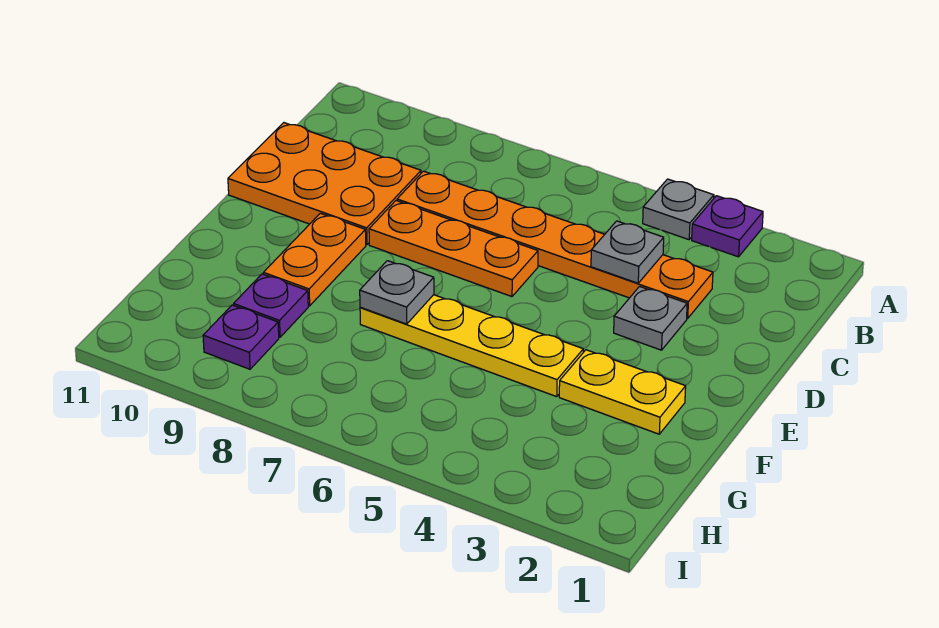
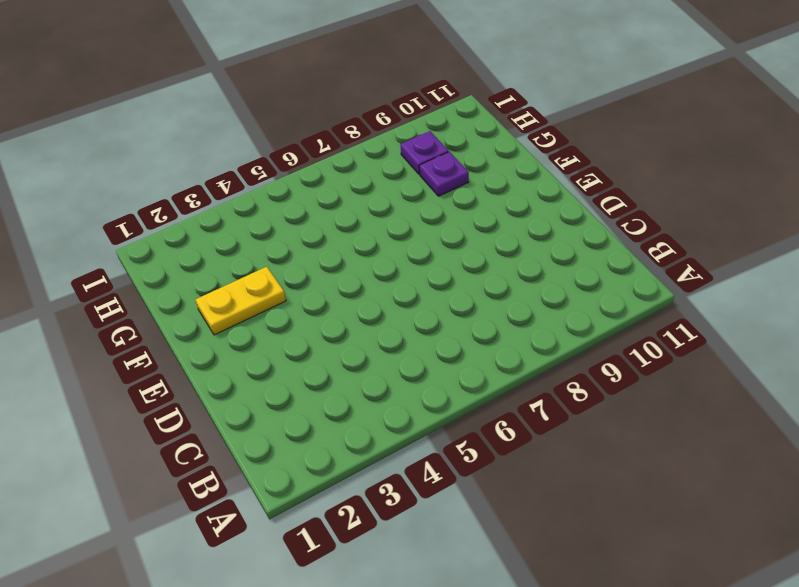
none -> purple plate A3 level 1
none -> grey plate A4 level 1
none -> orange plate C3:C8 level 1

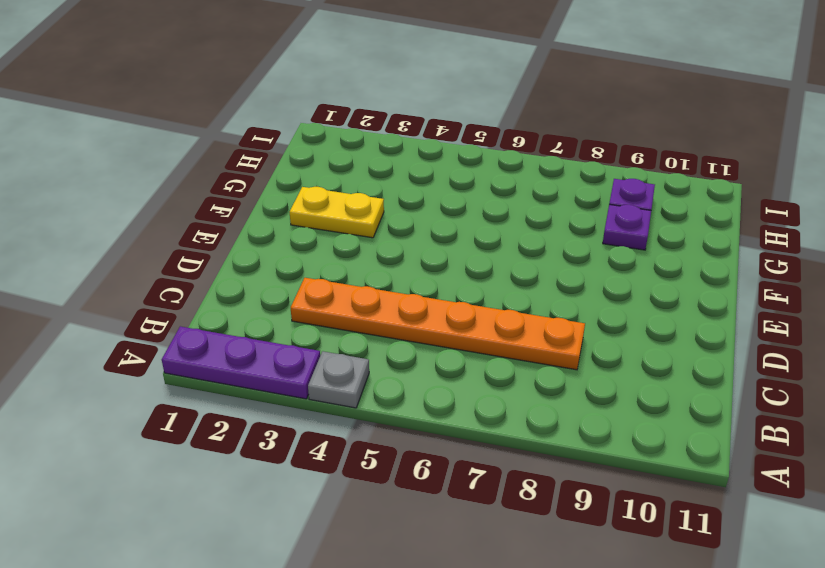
purple plate A1:A3 level 1 -> purple plate A3 level 1
none -> orange plate C9:D11 level 1
none -> grey plate D3 level 1
none -> orange plate D6:D8 level 1

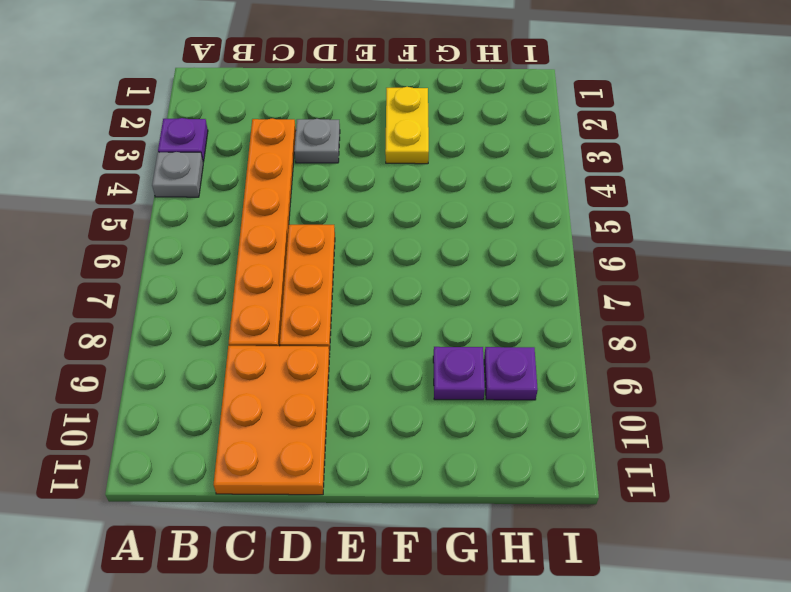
none -> orange plate E9:F9 level 1
none -> yellow plate F4:F7 level 1
none -> grey plate C4 level 2

